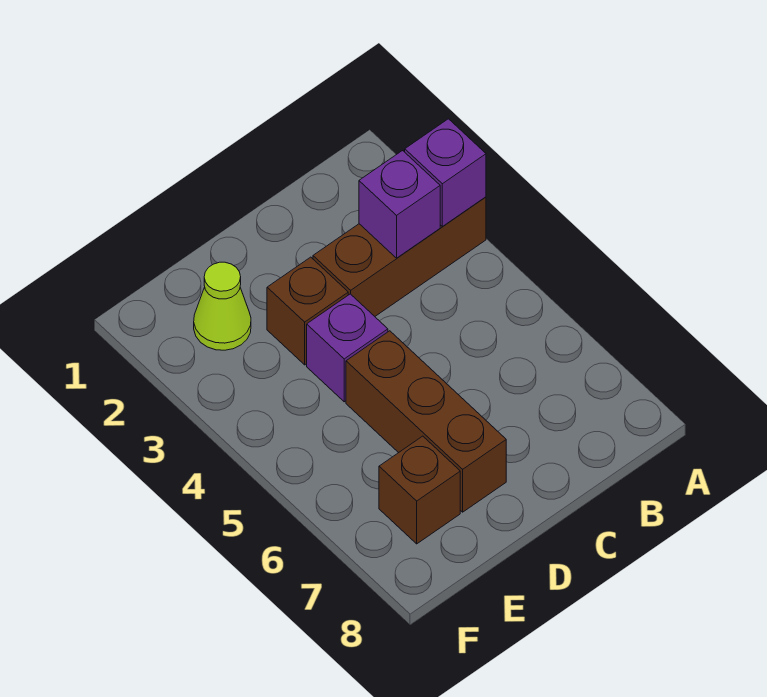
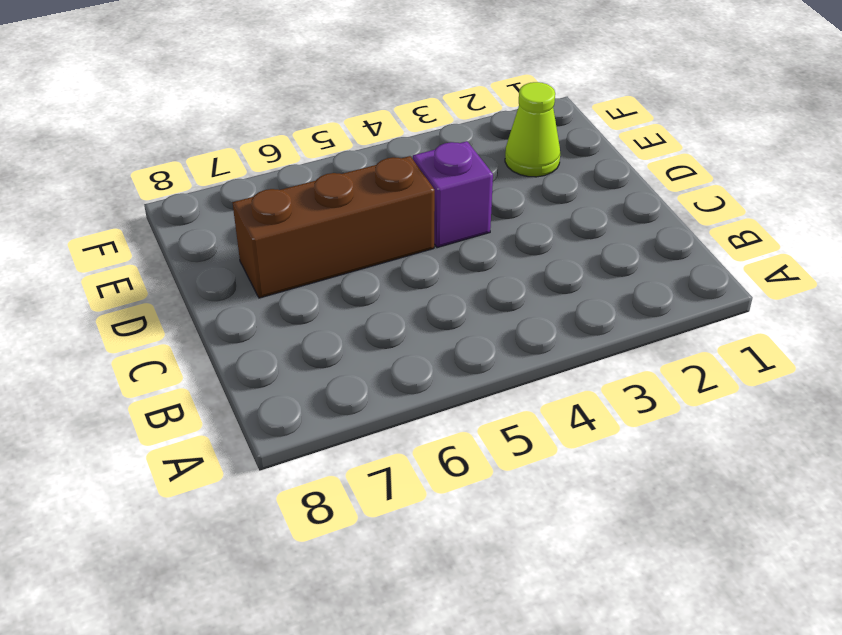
none -> brown brick A3:C3 level 1
none -> brown brick D3 level 1

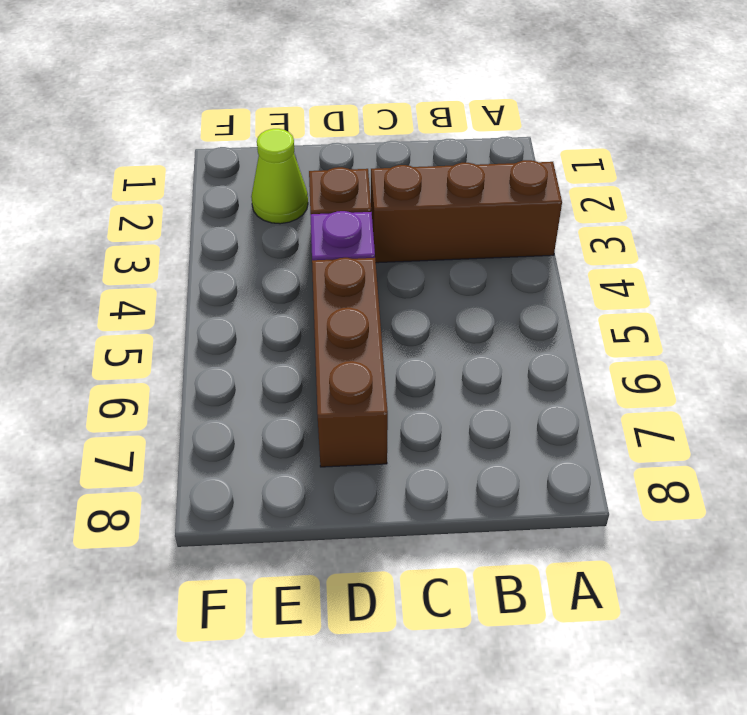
none -> brown brick E7 level 1
none -> purple brick A3 level 2

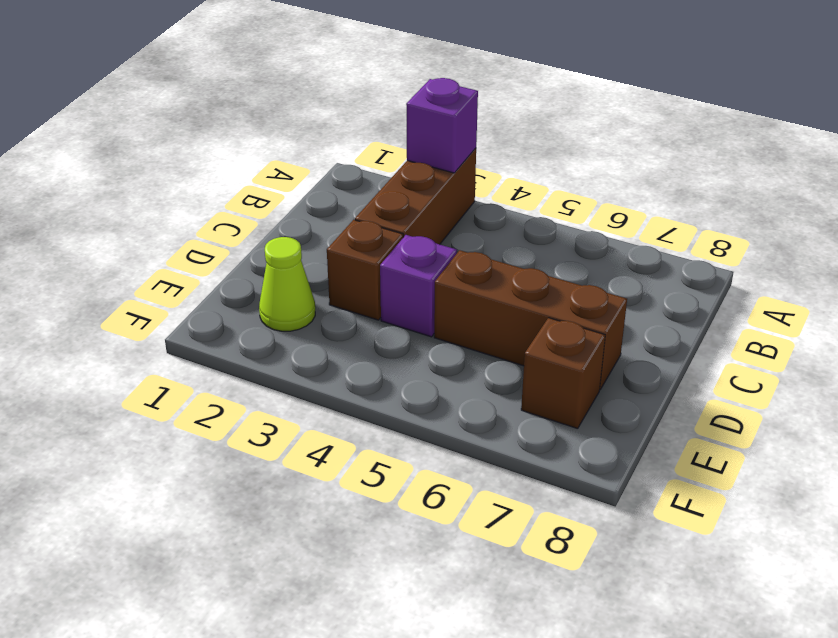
none -> purple brick B3 level 2

